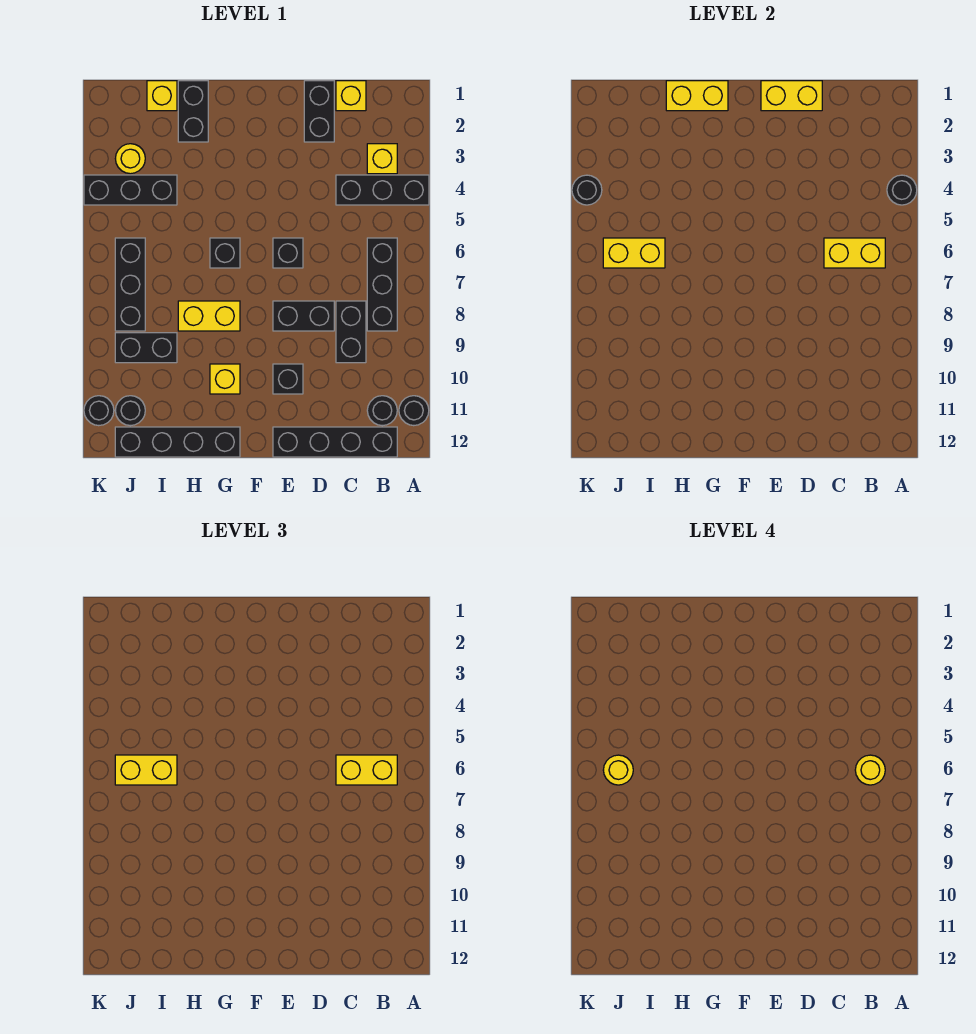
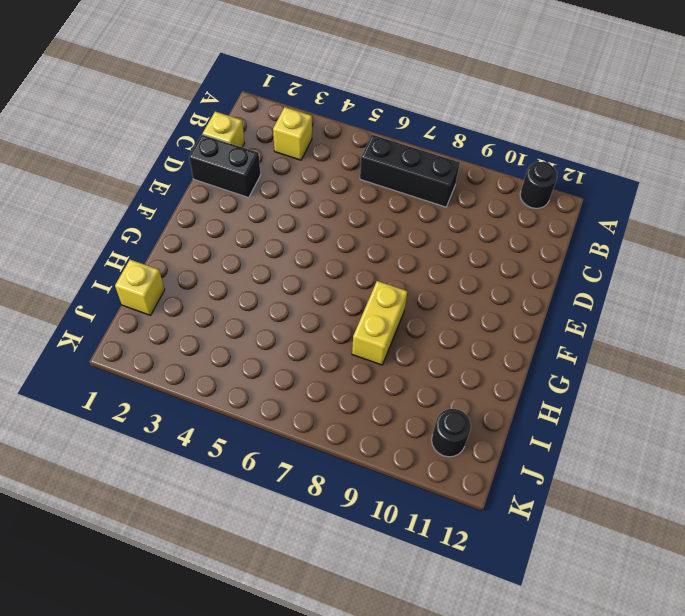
none -> black brick A4:C4 level 1
none -> black round brick B11 level 1
none -> black brick B12:E12 level 1
none -> black brick C8:C9 level 1

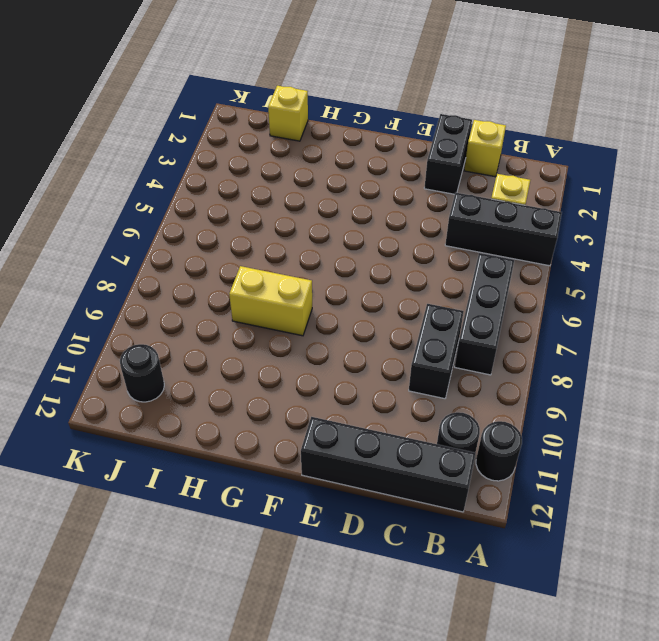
none -> black brick D8:E8 level 1
none -> black brick E6 level 1
none -> black brick E10 level 1
none -> black brick G6 level 1

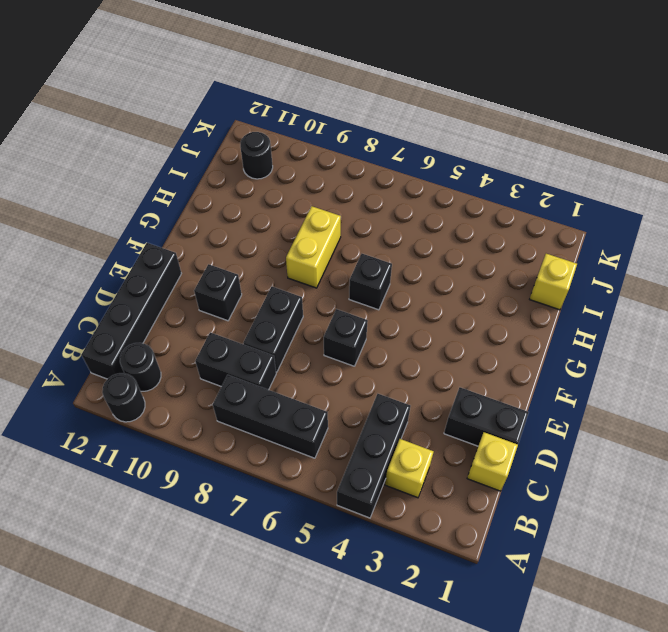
none -> yellow brick G10 level 1
none -> black brick G12:J12 level 1
none -> black brick H1:H2 level 1
none -> black brick I4:K4 level 1

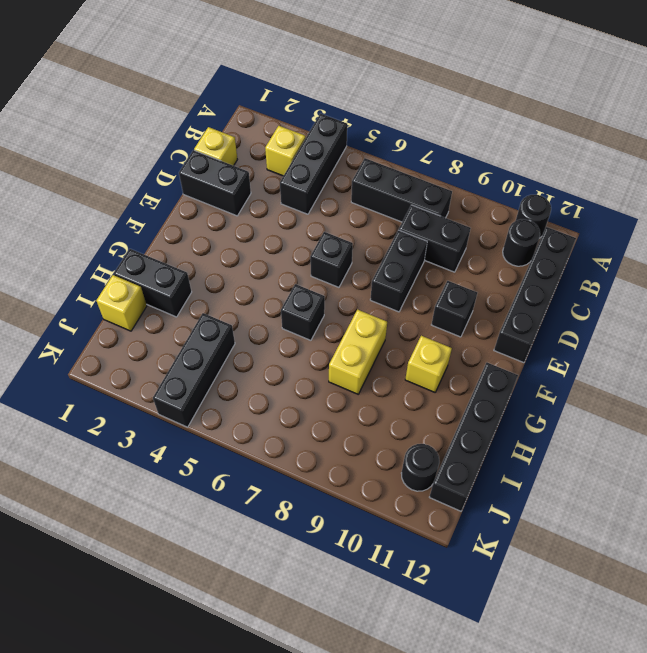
none -> black brick I9:J9 level 1
none -> yellow round brick J3 level 1
none -> black brick J6:J8 level 1
none -> black round brick K11 level 1

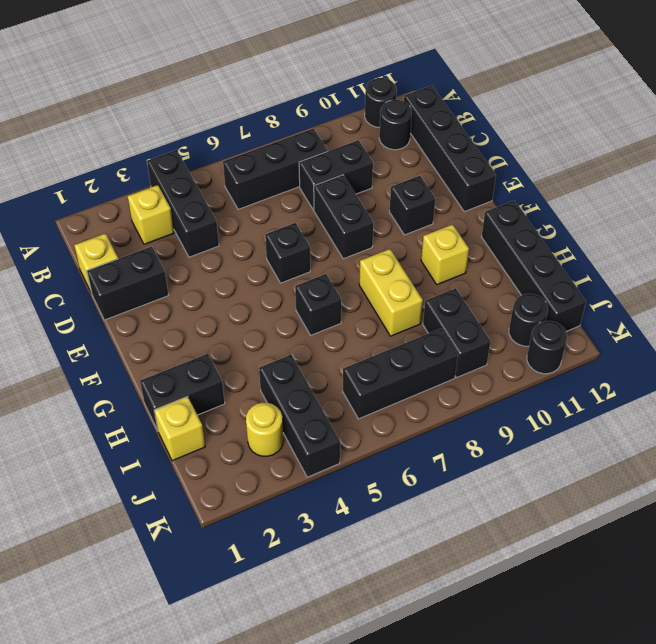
none -> black round brick A4 level 2
none -> yellow brick B6:C6 level 2
none -> yellow brick D1:E1 level 2
none -> yellow brick G1:H1 level 2

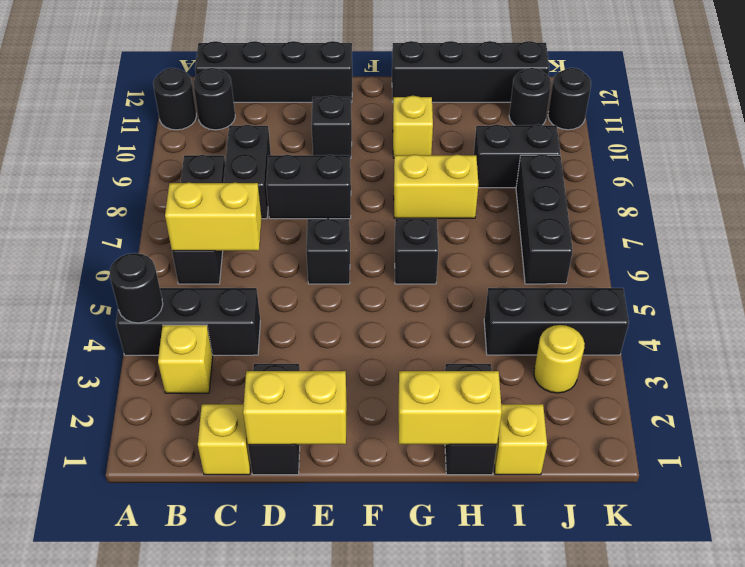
none -> yellow brick I6:J6 level 2
none -> black round brick K4 level 2
none -> yellow brick B6:C6 level 3
none -> yellow brick I6:J6 level 3

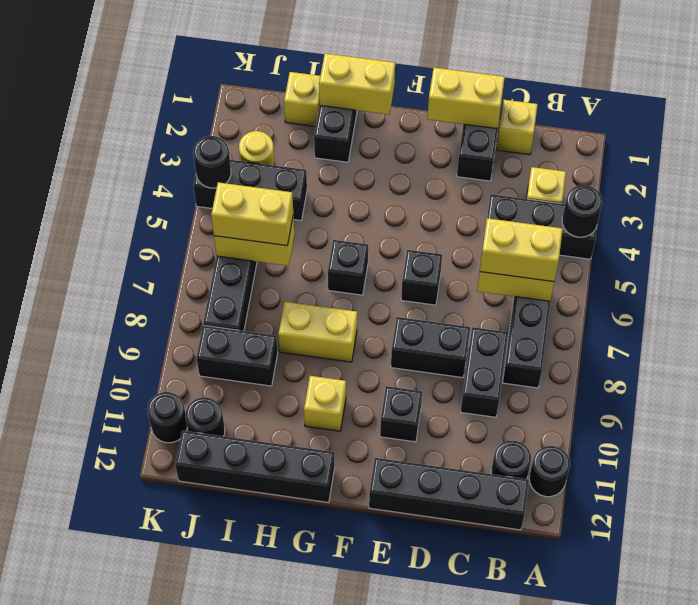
none -> yellow round brick B6 level 4
none -> yellow round brick J6 level 4

